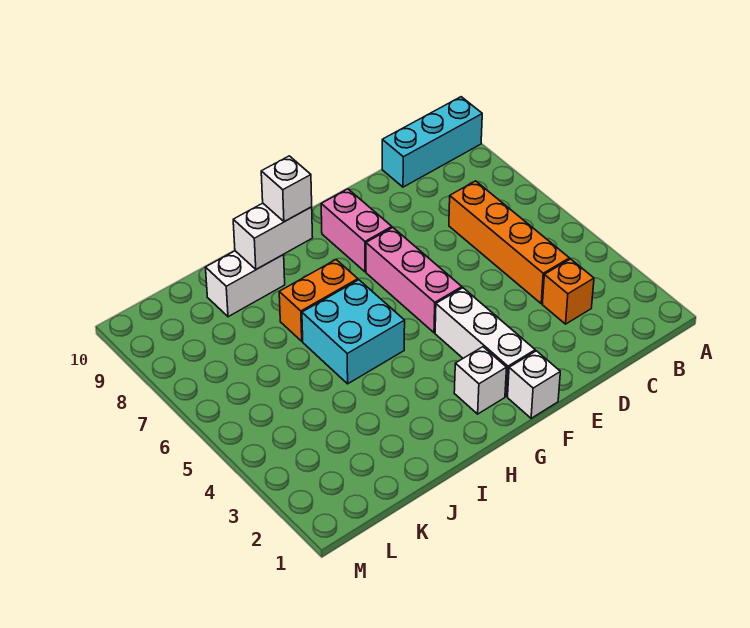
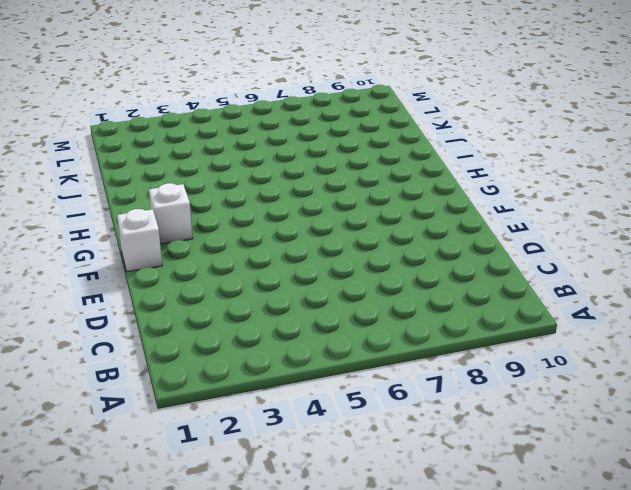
none -> cyan brick A10:C10 level 1
none -> orange brick C3 level 1
none -> orange brick C4:C7 level 1

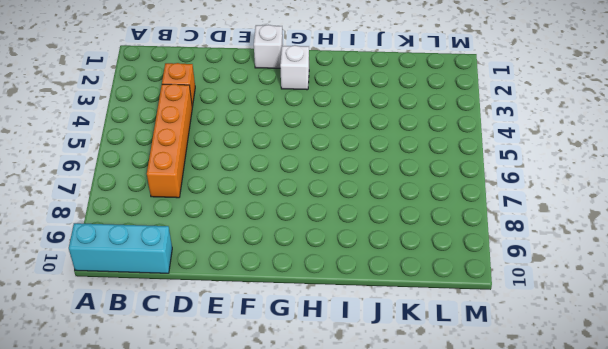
none -> white brick F2:F4 level 1
none -> pink brick F5:F7 level 1
none -> pink brick F8:F9 level 1

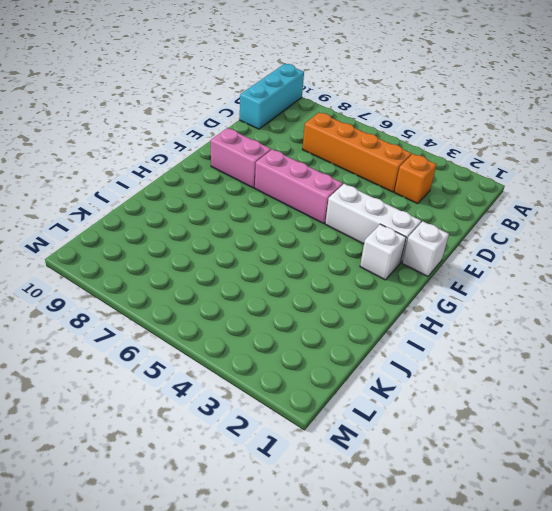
none -> cyan brick H5:I6 level 1
none -> orange brick H7:I7 level 1
none -> white brick I9:J9 level 1

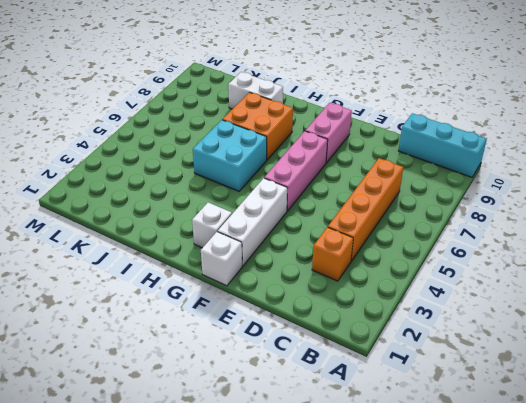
orange brick H7:I8 level 1 -> orange brick H7:I7 level 1
none -> white brick H9:I9 level 2
none -> white brick H9 level 3

